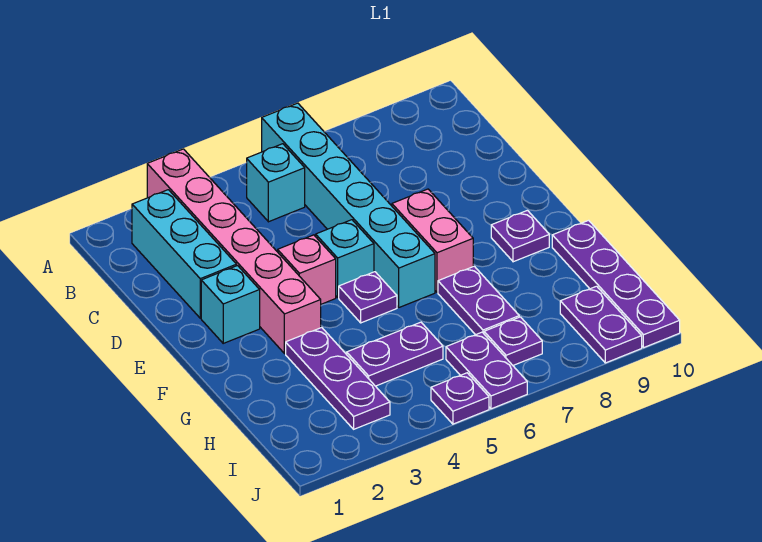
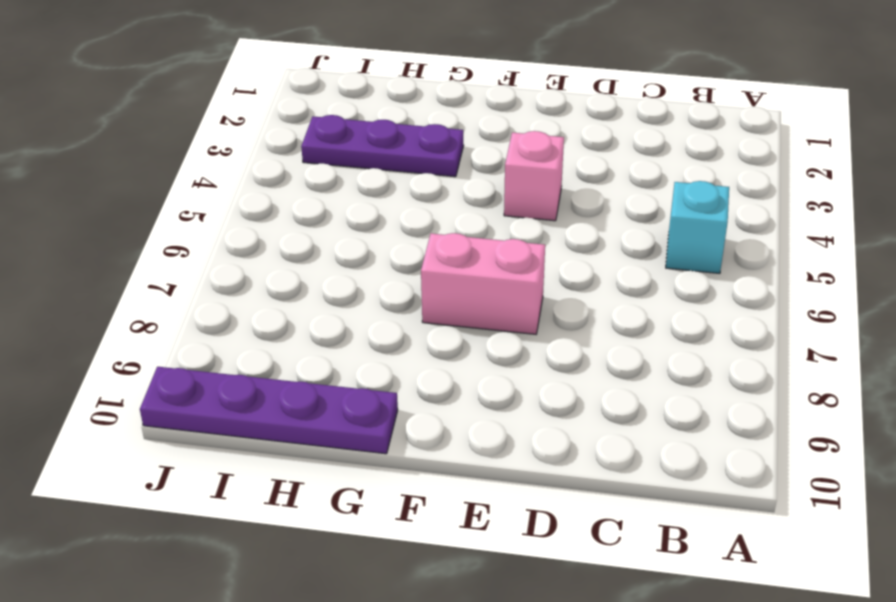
none -> pink brick A3:F3 level 1
none -> cyan brick A6:F6 level 1
none -> cyan brick B2:D2 level 1

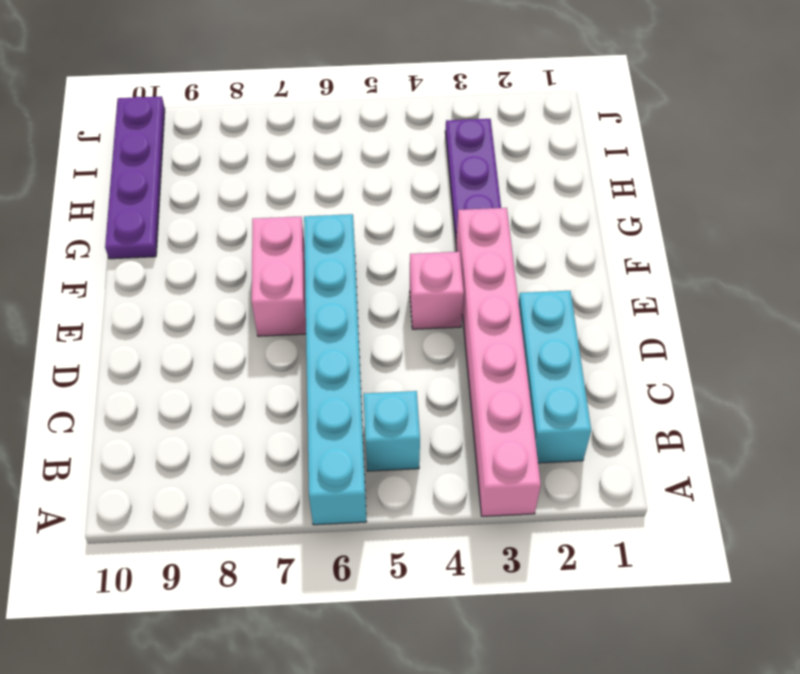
none -> cyan brick E2 level 1
none -> cyan brick E5 level 1
none -> purple plate F5 level 1

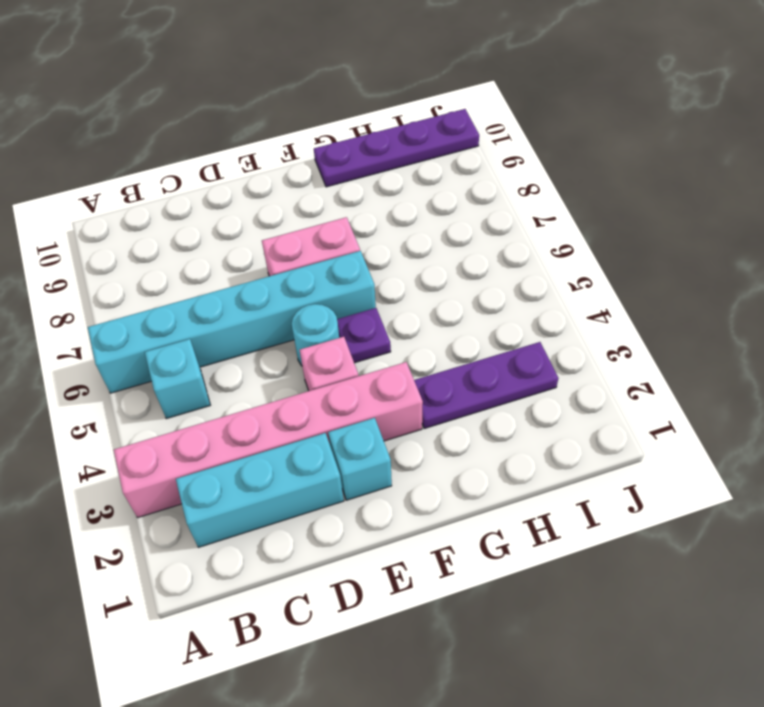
cyan round brick E5 level 1 -> cyan brick E5 level 1
none -> purple plate F9 level 1
none -> purple plate G7:H7 level 1
none -> purple plate H4:H5 level 1

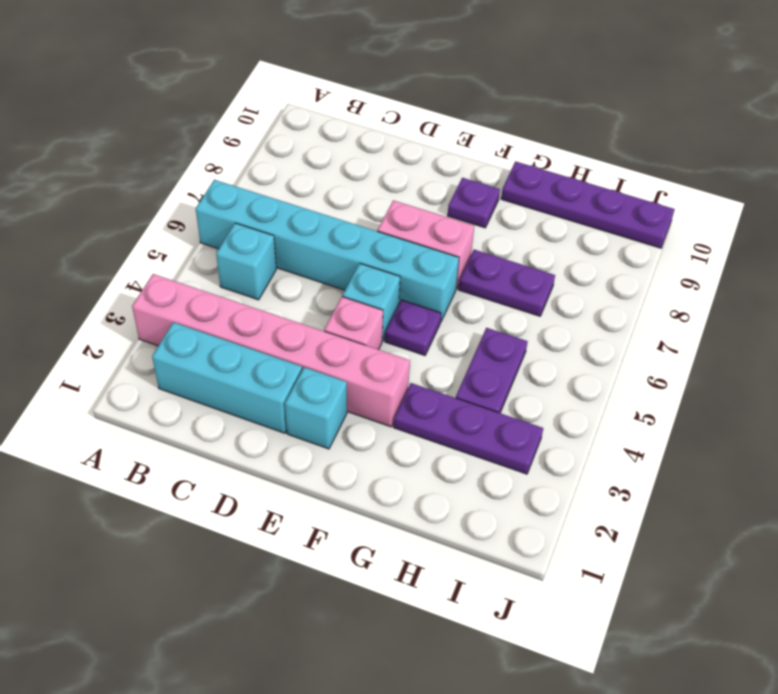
none -> purple plate I6:J6 level 1
none -> purple plate I7 level 1
none -> purple plate I9:J9 level 1

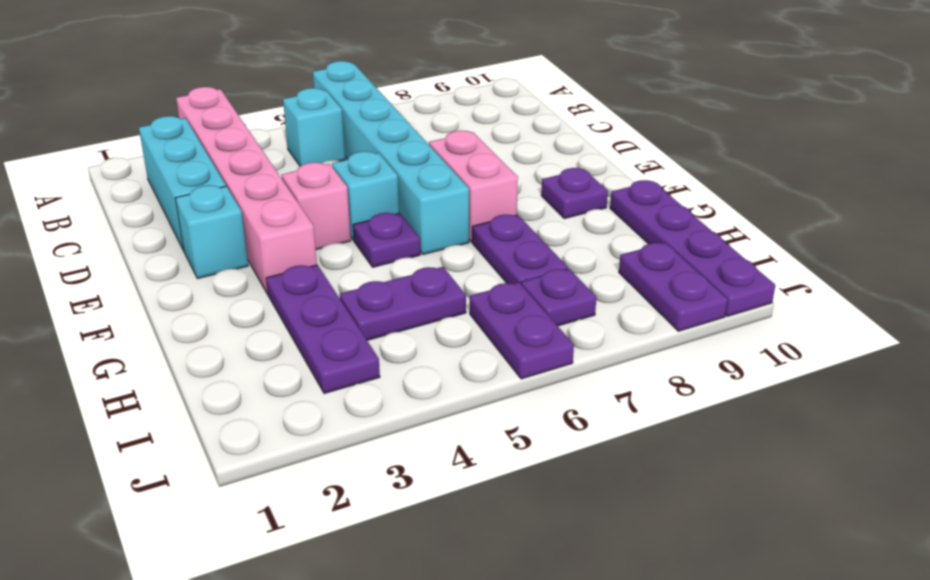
none -> purple plate J5 level 1

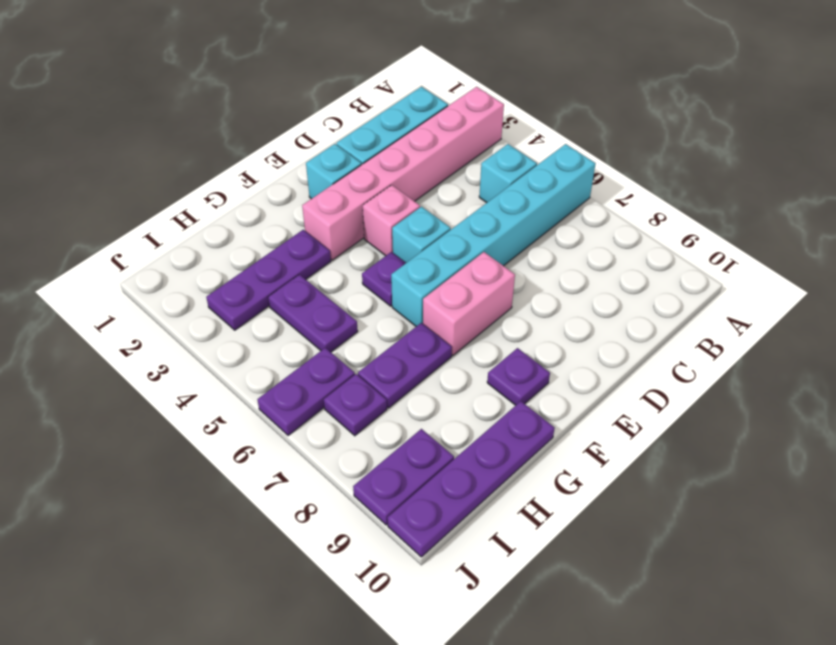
none -> purple plate J5 level 1

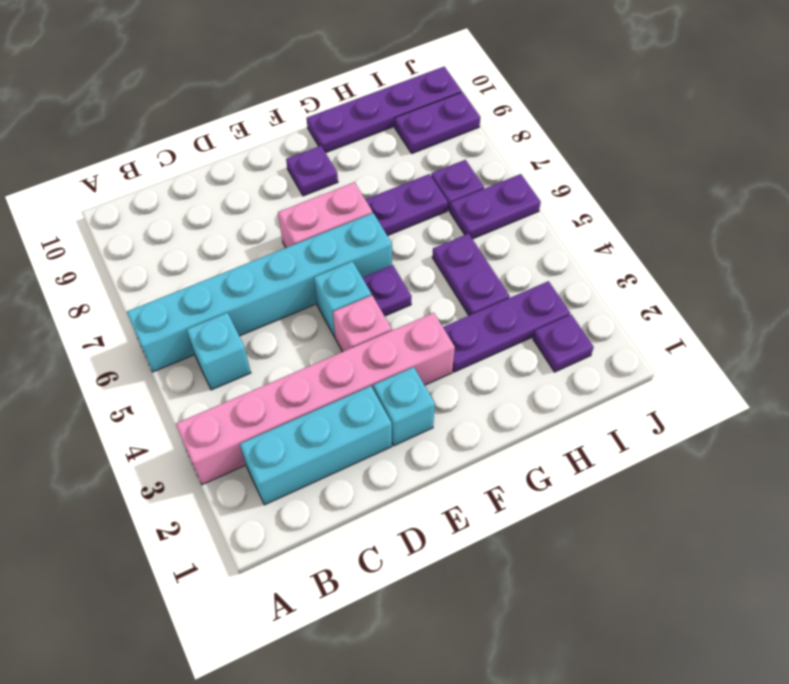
purple plate I2 level 1 -> purple plate J5 level 1

